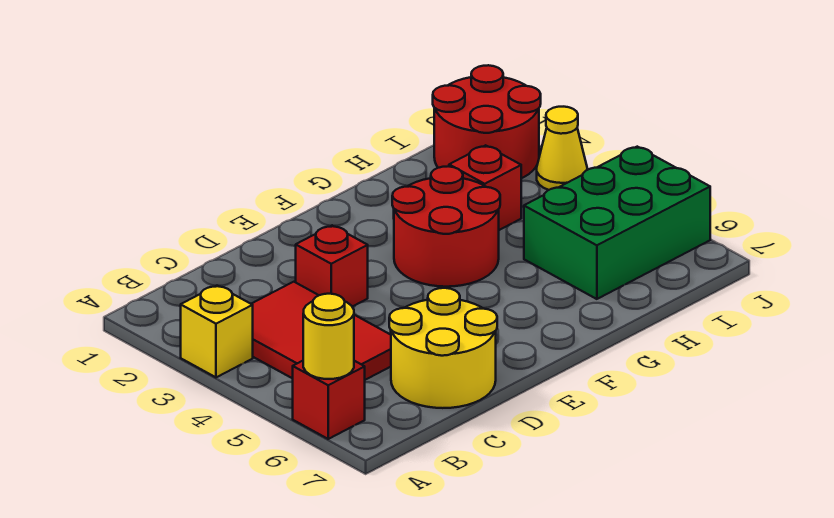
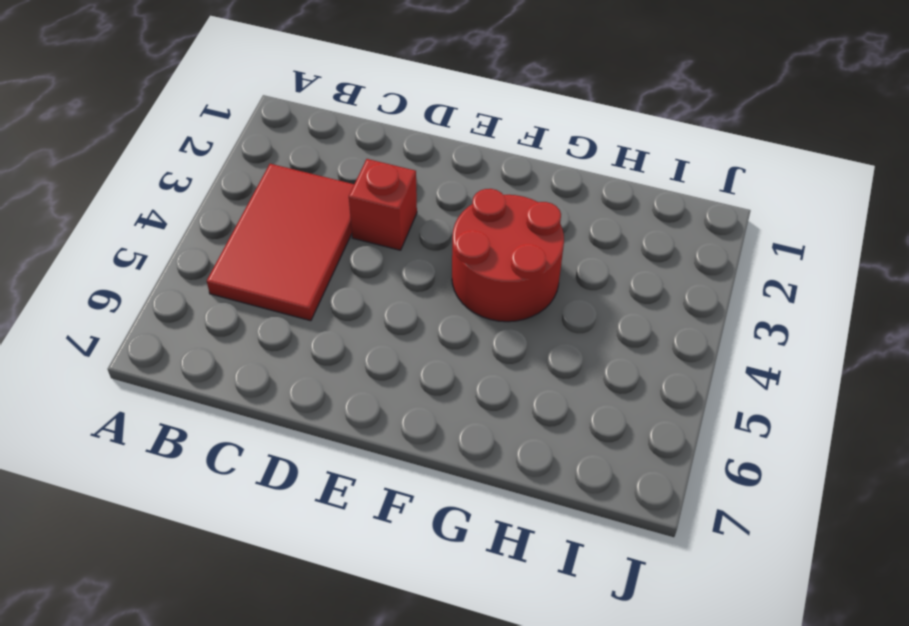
none -> yellow brick A3 level 1
none -> red brick A6 level 1

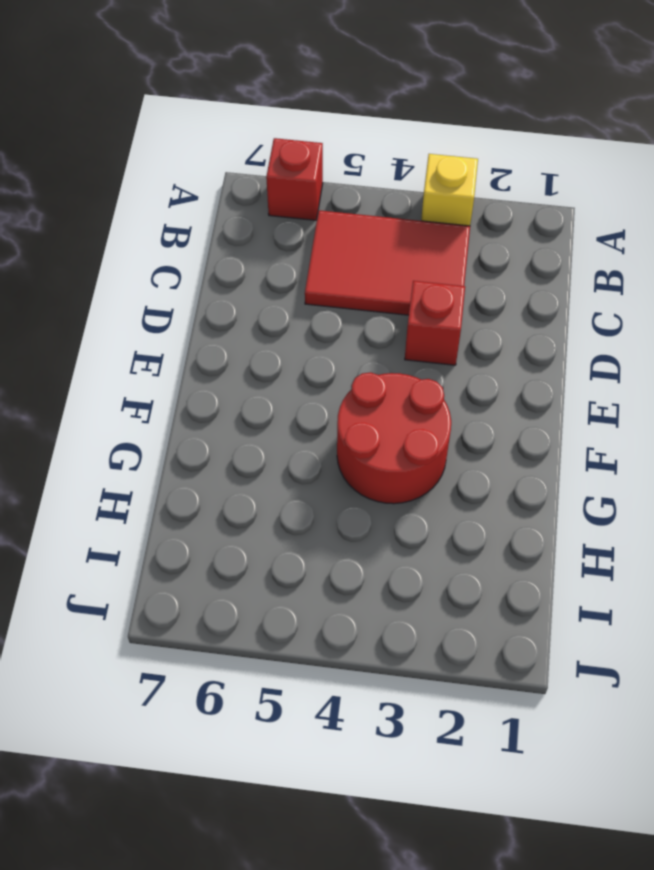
none -> yellow round brick C6:D7 level 1
none -> red brick H3 level 1

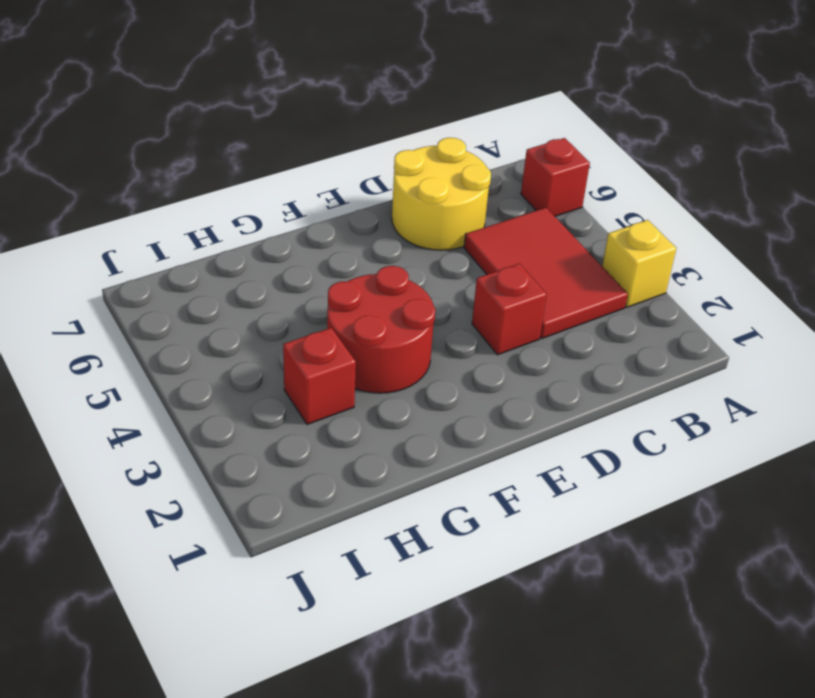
none -> green brick H5:J6 level 1
none -> red round brick I1:J2 level 1

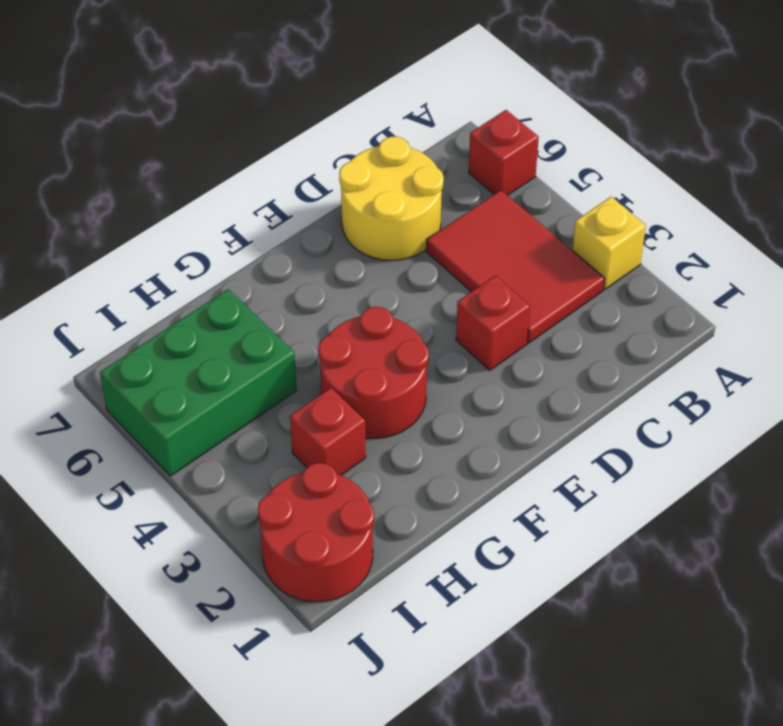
none -> yellow cone J3 level 1
none -> yellow round brick A6 level 2

